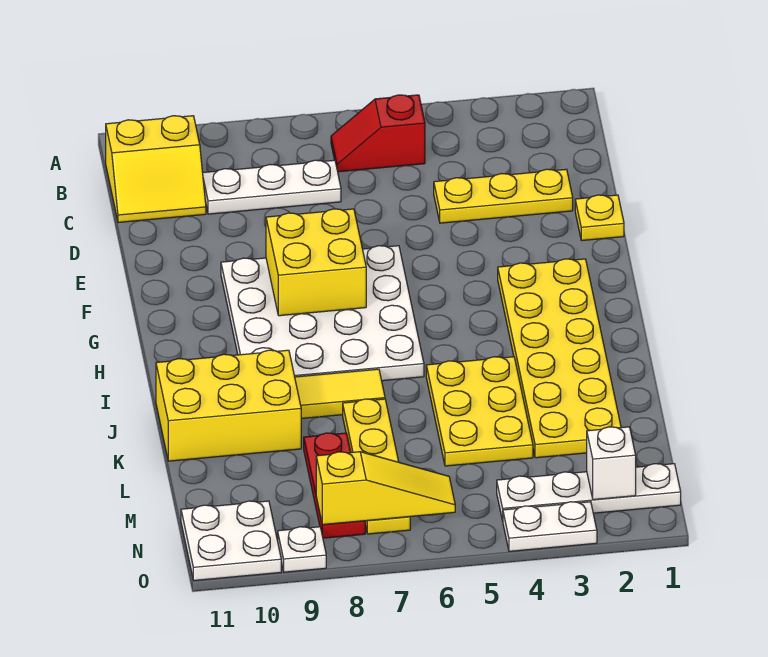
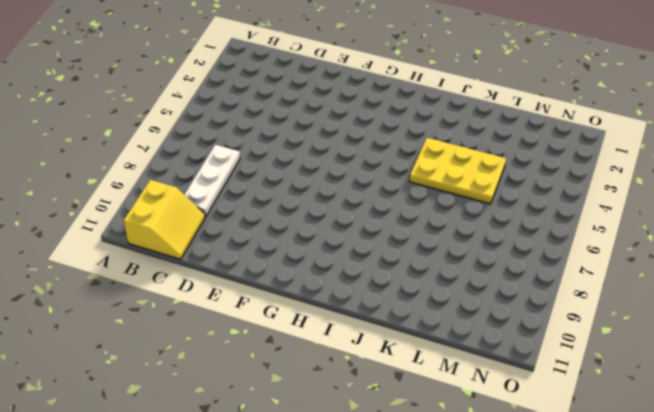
none -> red slope B5:B6 level 1 top 5
none -> yellow plate D2:D4 level 1
none -> yellow plate E1 level 1

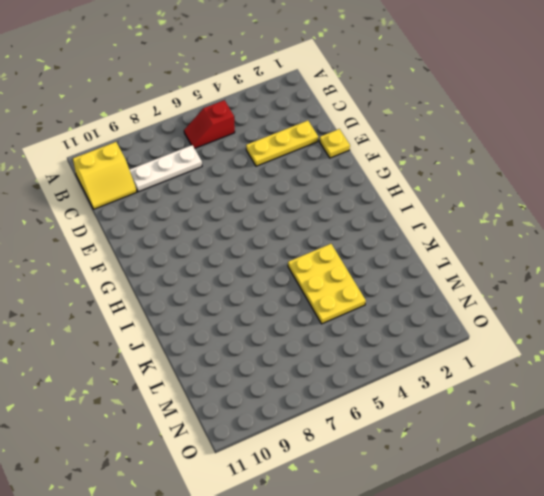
none -> white plate F6:I9 level 1
none -> yellow plate G2:L3 level 1
none -> yellow tile J7:J8 level 1

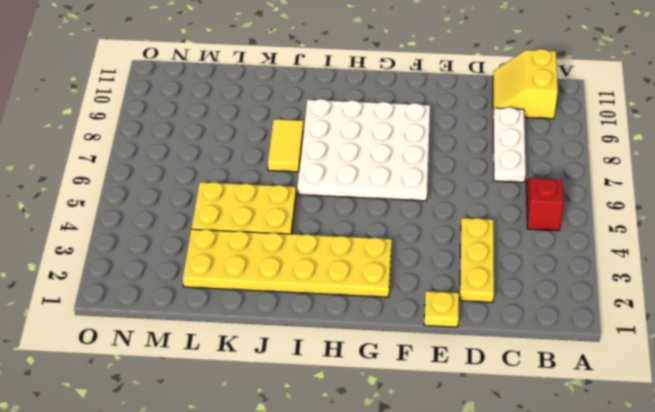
none -> yellow brick J9:K11 level 1
none -> yellow plate K7:N7 level 1
none -> red plate L8:N8 level 1

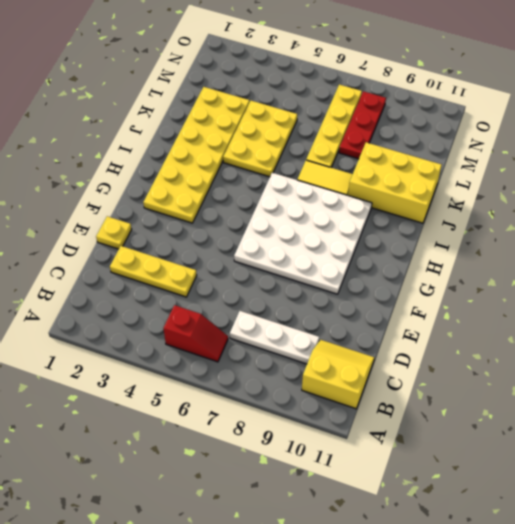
none -> white plate N1:N4 level 1
none -> white plate N10:O11 level 1
none -> white plate O3:O4 level 1

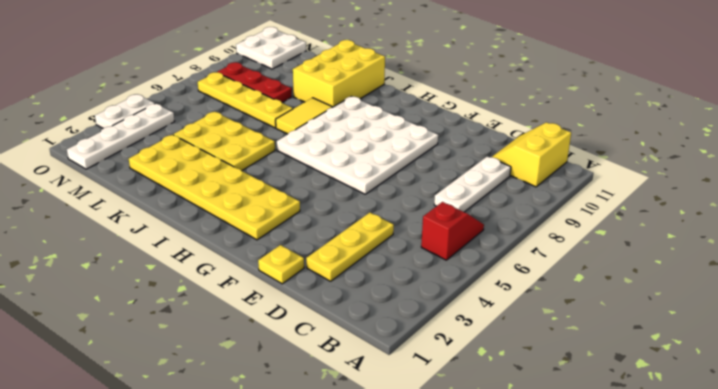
none -> white plate O9 level 1
none -> yellow brick F7:G8 level 2
none -> white brick N2 level 2

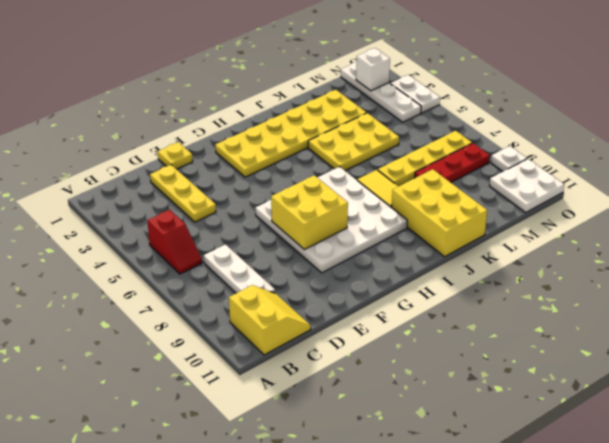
none -> yellow slope N6:N8 level 2 top 8

